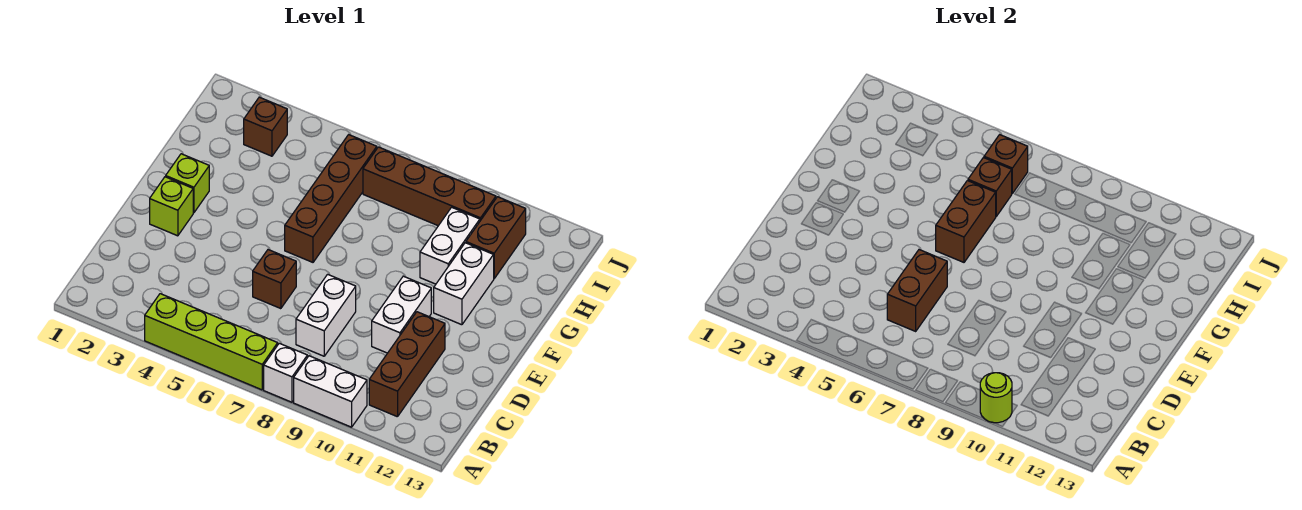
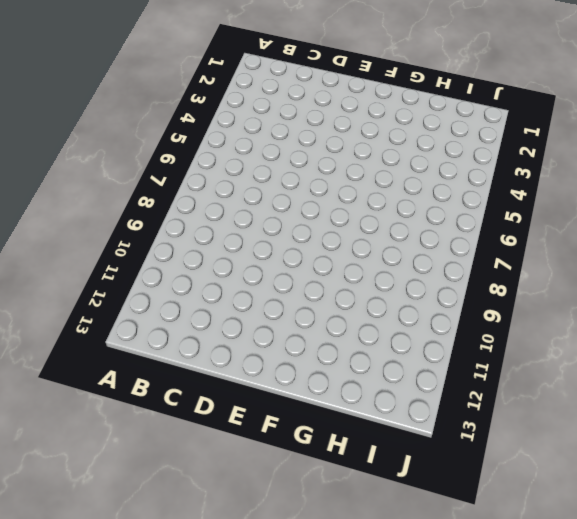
none -> lime brick A4:A7 level 1
none -> white brick A8 level 1
none -> white brick A9:A10 level 1

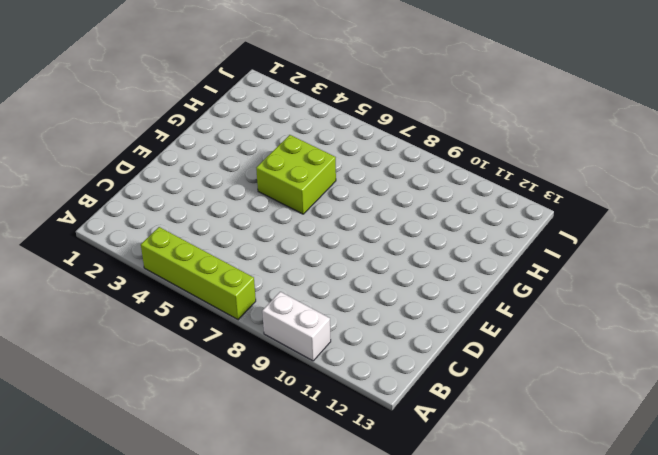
lime brick F5:G6 level 1 -> brown brick F6:I6 level 1
none -> white brick A8 level 1
none -> brown brick B11:D11 level 1
none -> white brick C8:D8 level 1

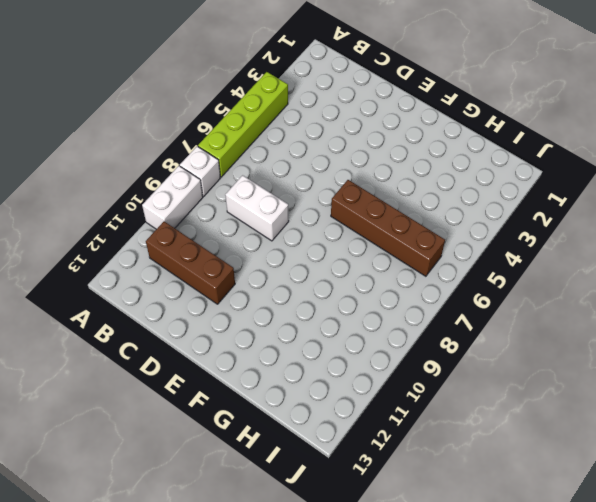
none -> brown brick D6 level 1
none -> white brick D10:E10 level 1
none -> lime brick E2 level 1

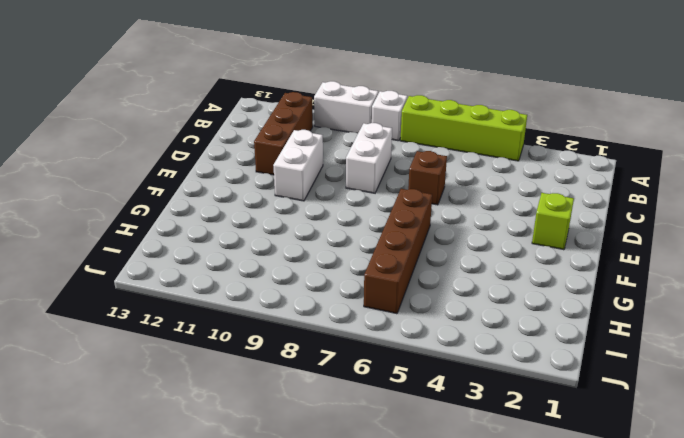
none -> lime brick F2 level 1
none -> white brick F11:G11 level 1
none -> white brick G10:H10 level 1

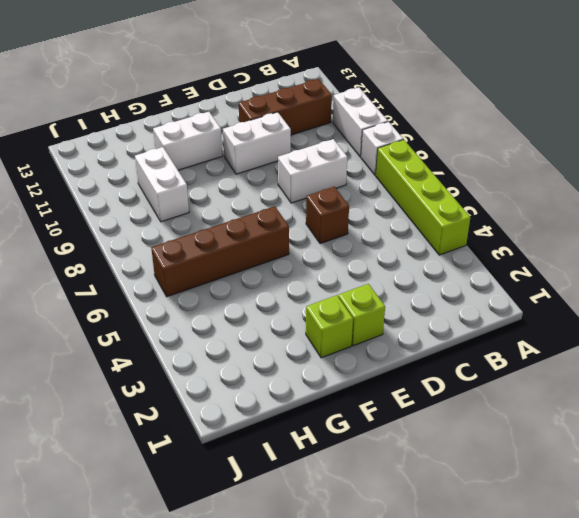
white brick H9:H10 level 1 -> white brick G10:H10 level 1
none -> brown brick H11:I11 level 1
none -> brown brick I3 level 1
none -> brown brick I7:I10 level 1

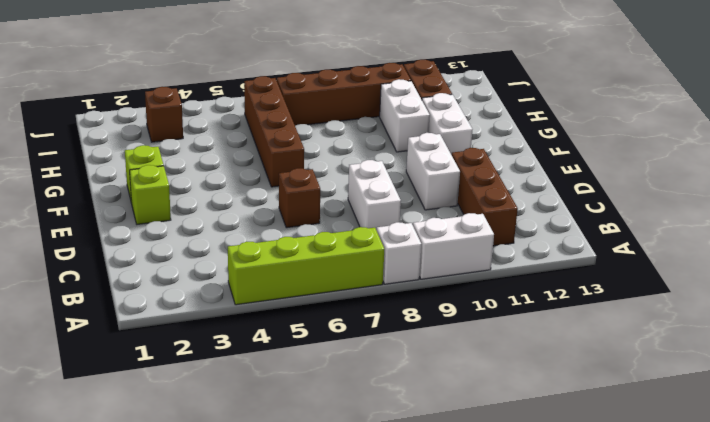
none -> lime round brick A10 level 2
none -> brown brick C6:D6 level 2
none -> brown brick F6:G6 level 2

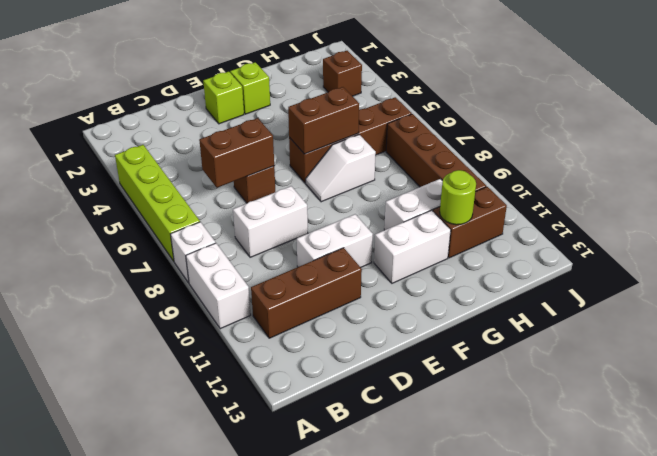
white slope F7:G7 level 1 top G -> none
lime round brick H11 level 2 -> lime round brick A10 level 2
none -> brown brick H6 level 2
none -> brown brick I6 level 2

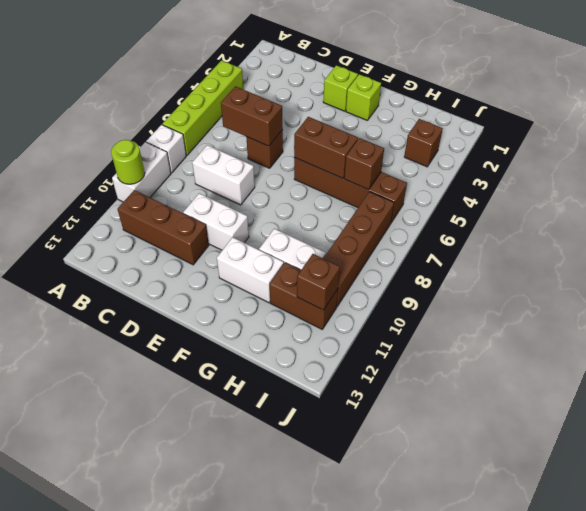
brown brick I11 level 2 -> brown brick I6 level 2

